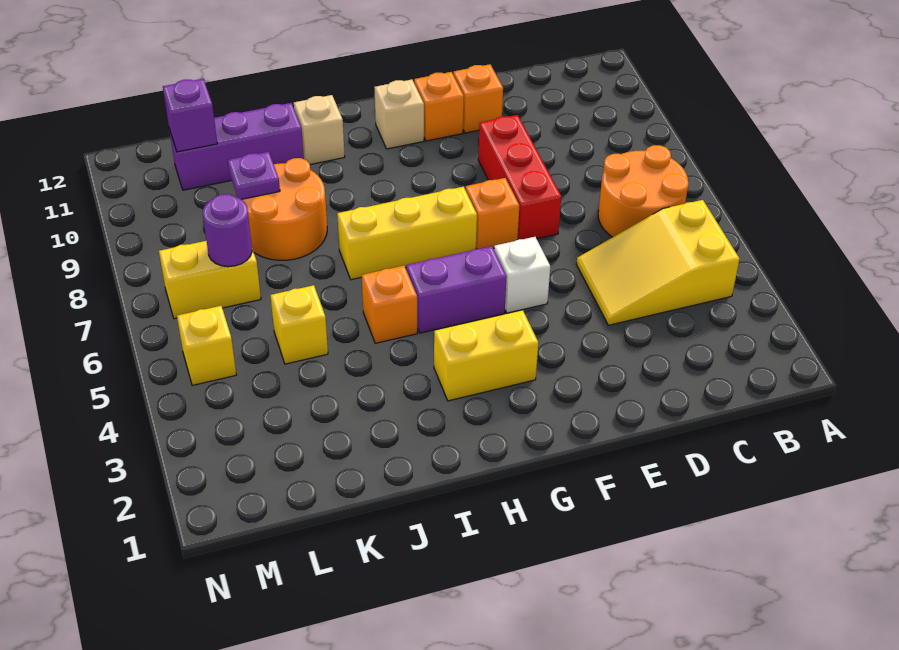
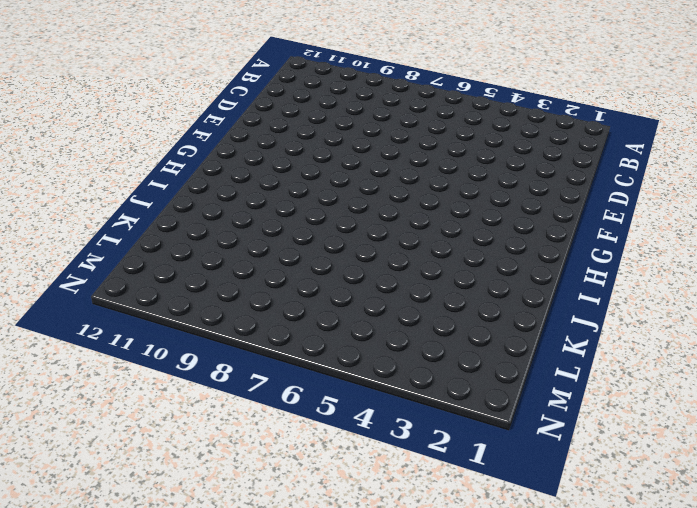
none -> yellow slope B4:D5 level 1 top B
none -> orange round brick B6:C7 level 1
none -> red brick E7:E9 level 1

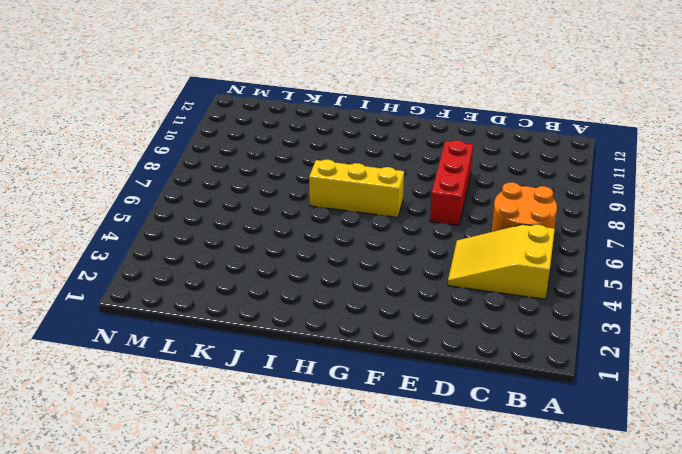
none -> orange brick E11 level 1
none -> white brick F5 level 1
none -> orange brick F7 level 1

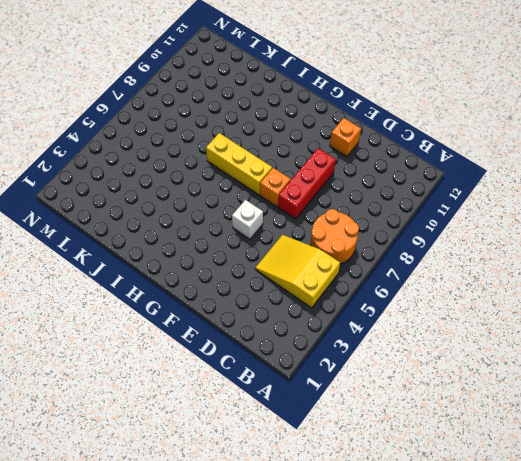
none -> orange brick F11 level 1
none -> yellow brick G3:H3 level 1
none -> purple brick G5:H5 level 1

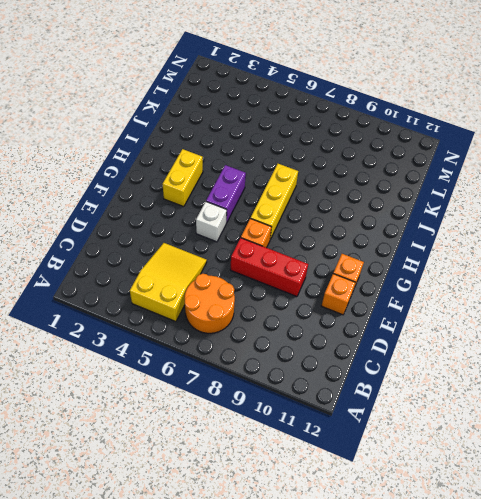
none -> tan brick G11 level 1
none -> orange brick I5 level 1
none -> tan brick I11 level 1

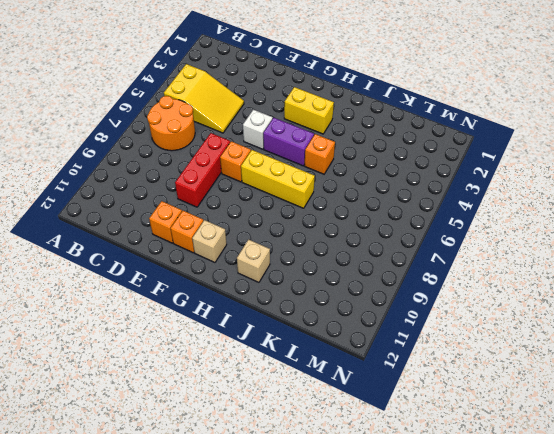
none -> orange round brick J8:K9 level 1
none -> purple brick J11:L11 level 1
none -> yellow brick K5 level 1

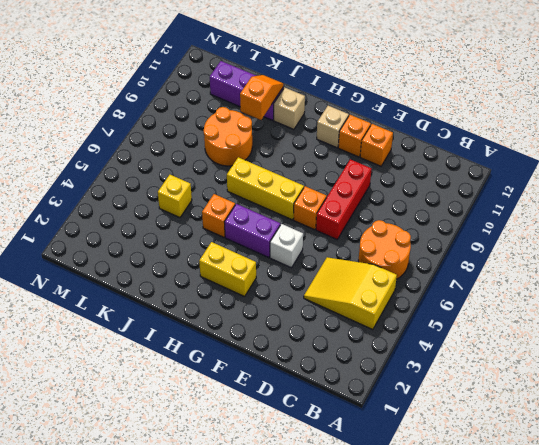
orange slope J10:J11 level 2 top 10 -> none
none -> yellow brick L7:M7 level 1
none -> yellow brick M5 level 1
none -> purple plate K9 level 2

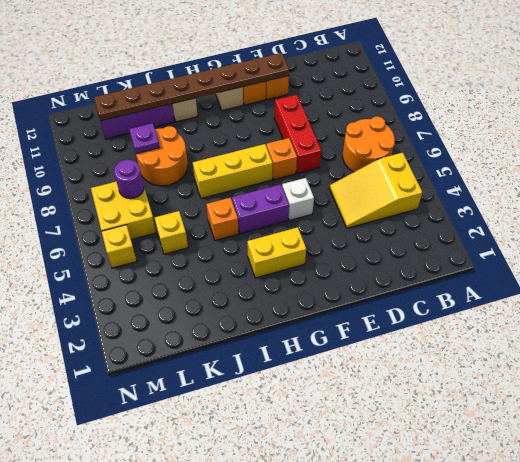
brown plate E11:L11 level 2 -> purple brick L11 level 2
yellow brick L6:M7 level 1 -> yellow brick L7:M7 level 1

